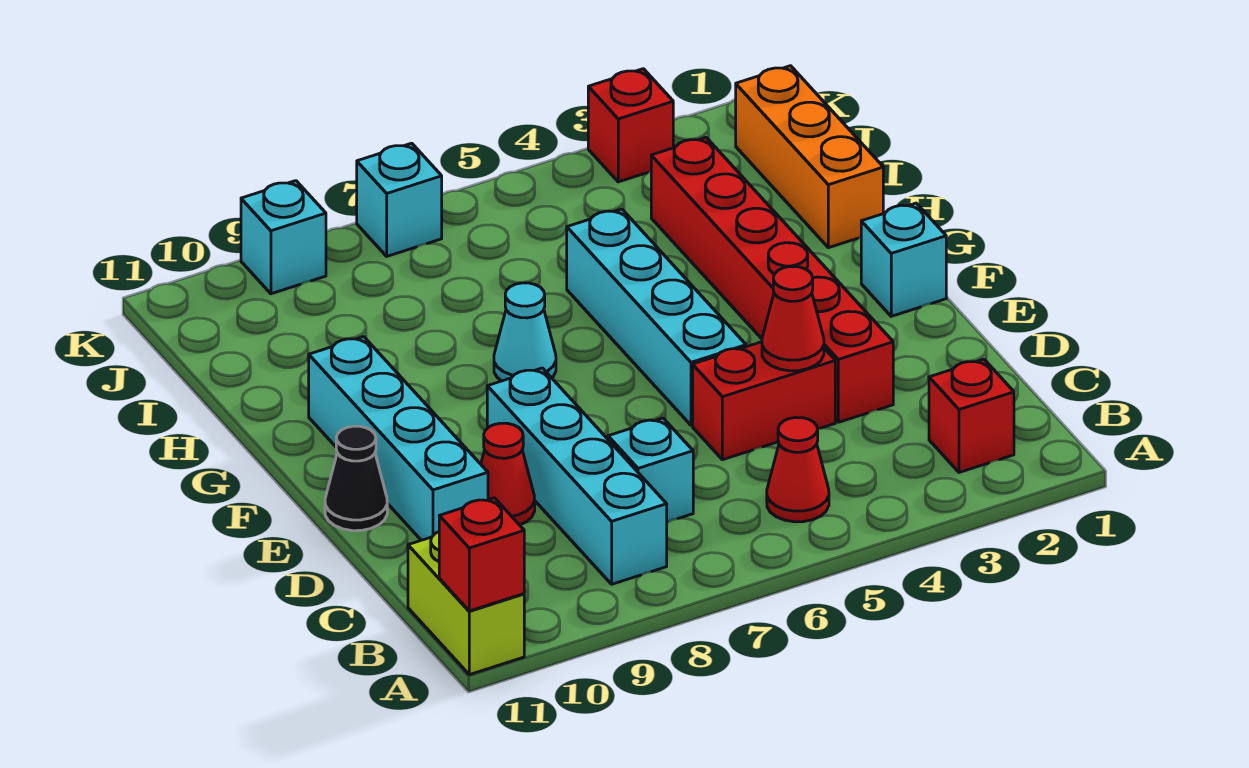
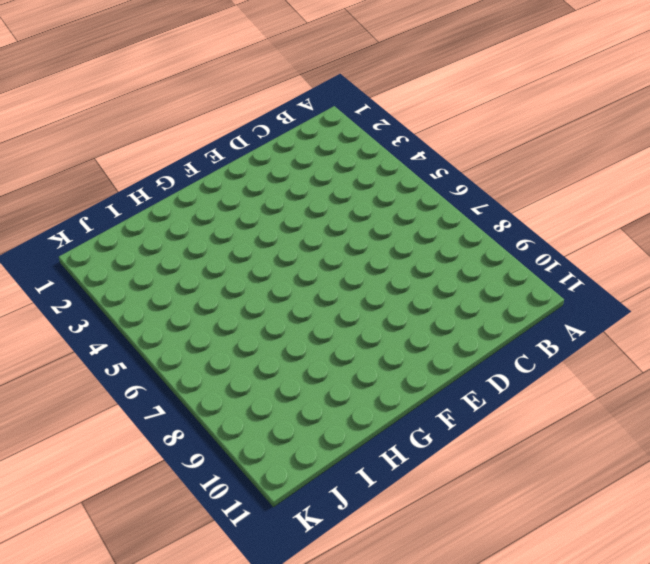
none -> lime brick A11:B11 level 1
none -> red brick B2 level 1
none -> red cone B5 level 1

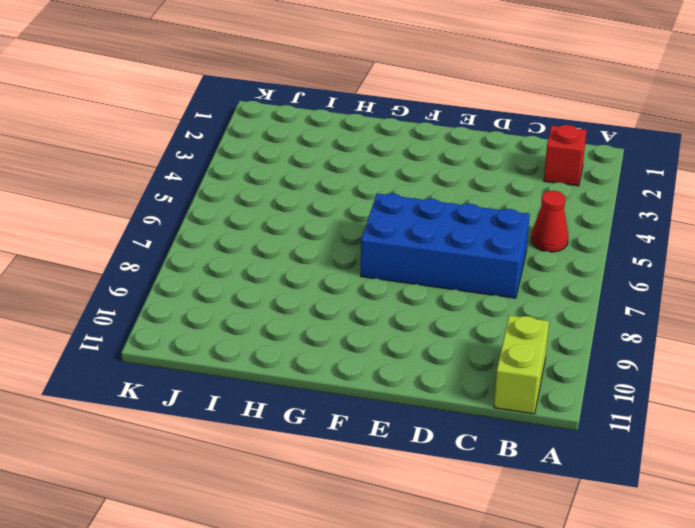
lime brick B10:B11 level 1 -> lime brick A11:B11 level 1
blue brick C6:F7 level 1 -> cyan brick C7 level 1
none -> cyan brick B8:E8 level 1
none -> red brick D3:I3 level 1
none -> red brick D4:D5 level 1

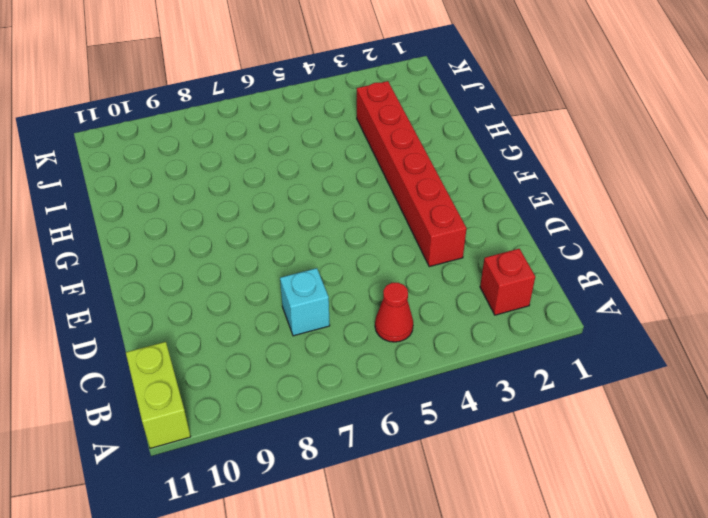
none -> cyan brick B8:E8 level 1
none -> red brick D4:D5 level 1
none -> red cone D9 level 1

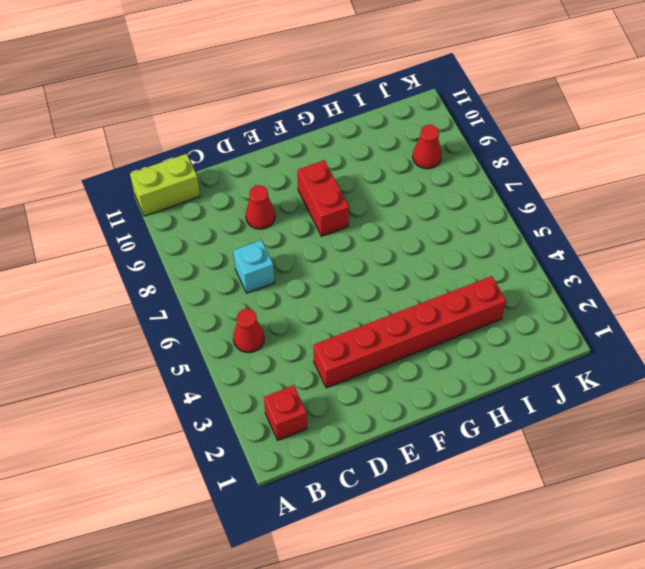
red brick F8:F9 level 1 -> red brick D4:D5 level 1
red cone J9 level 1 -> red cone D4 level 2
none -> cyan brick B8:E8 level 1
none -> cyan brick D10:G10 level 1
none -> cyan brick E5:H5 level 1

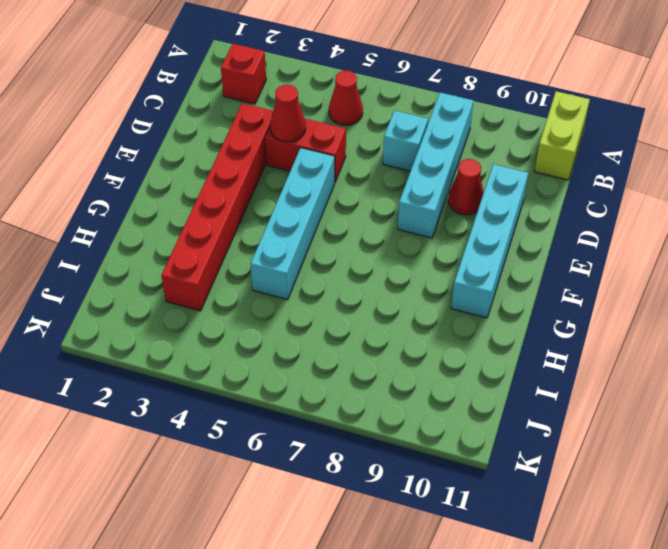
none -> black cone E11 level 1
none -> cyan brick F1 level 1
none -> cyan cone G7 level 1

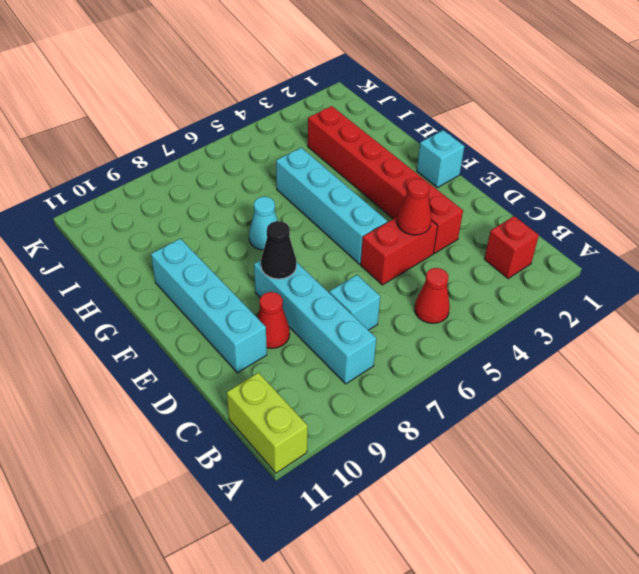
black cone E8 level 2 -> black cone E11 level 1
none -> orange brick H1:J1 level 1
none -> red brick K3 level 1
none -> cyan brick K7 level 1

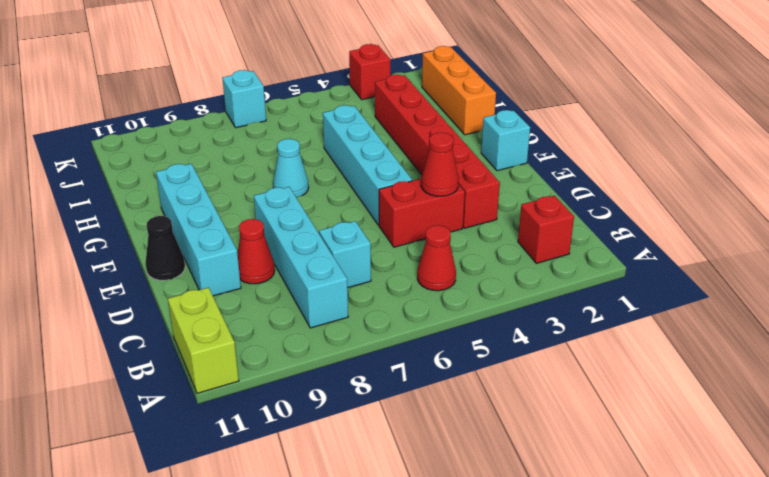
none -> cyan brick K9 level 1
none -> red brick A11 level 2

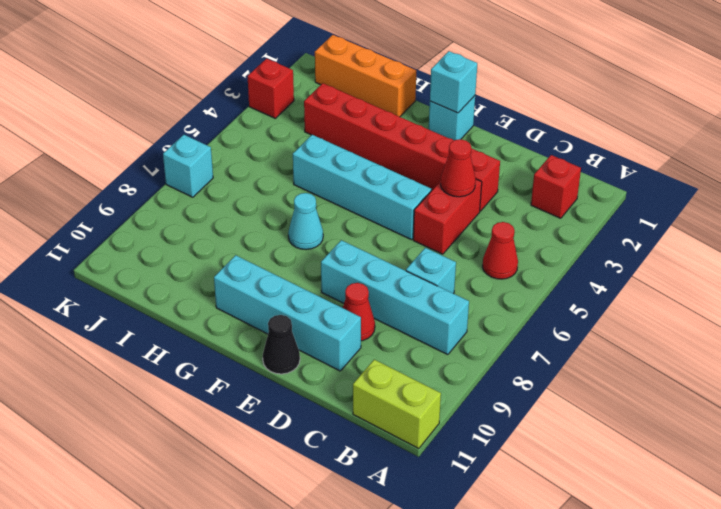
cyan brick F1 level 2 -> cyan brick K9 level 1
none -> red brick A11 level 2

